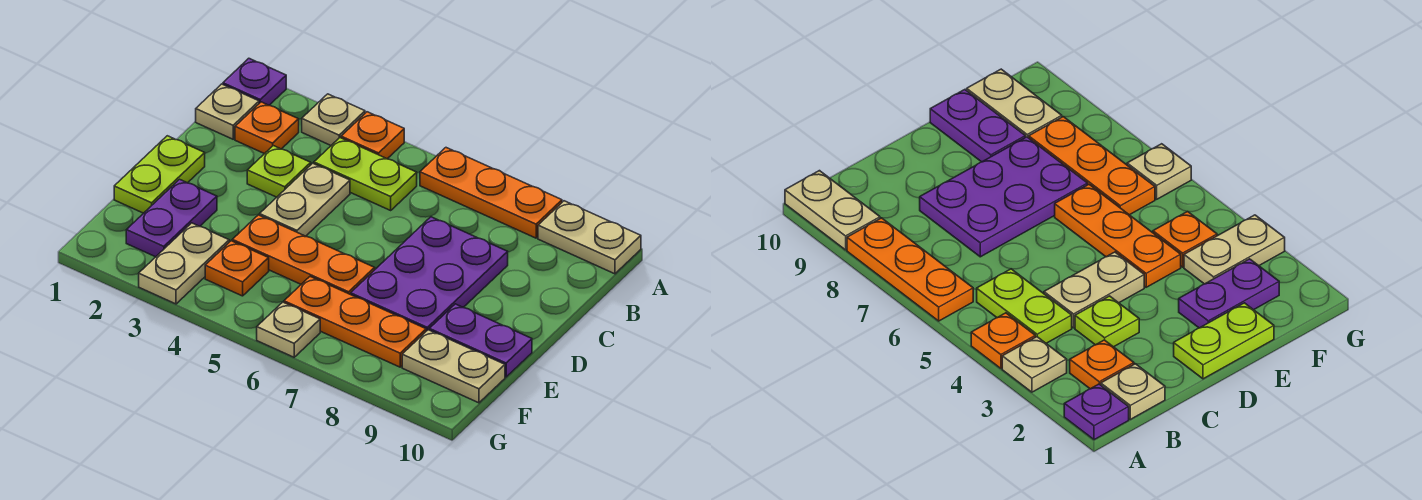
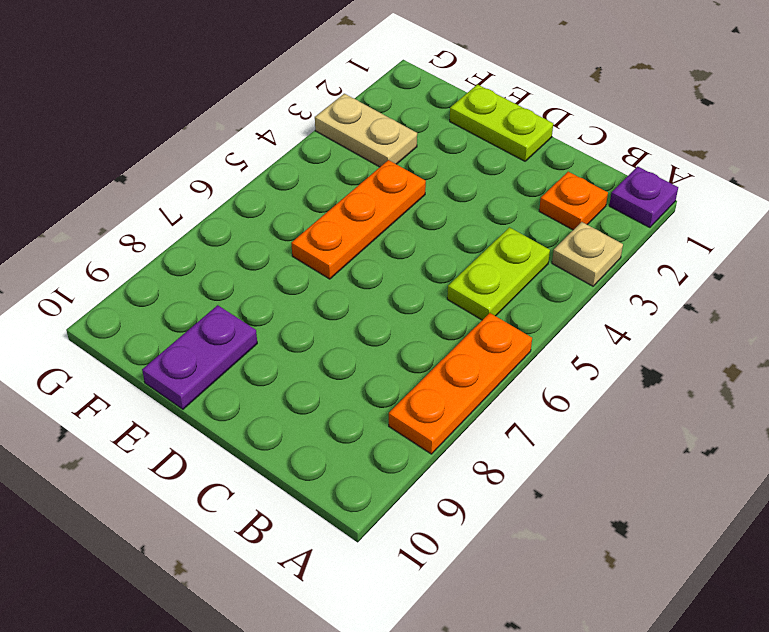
none -> orange plate A4 level 1
none -> tan plate A9:A10 level 1
none -> tan plate B1 level 1

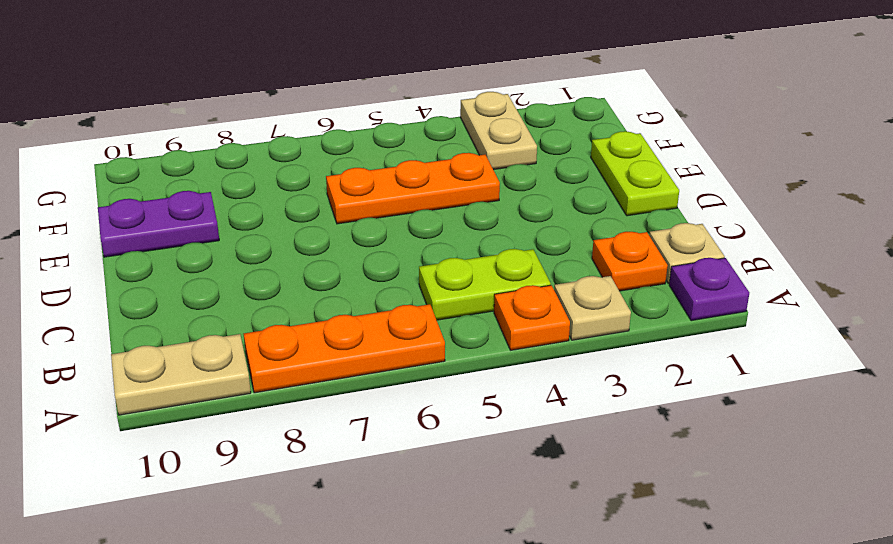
none -> lime plate C3 level 1
none -> tan plate C4:D4 level 1
none -> purple plate C7:E8 level 1

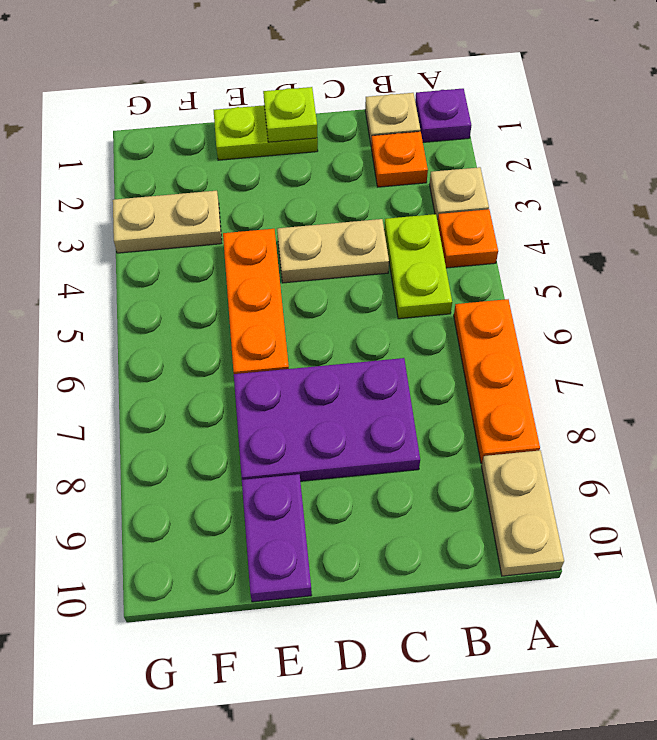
lime plate D1 level 2 -> lime plate C3 level 1
none -> purple plate E2:F2 level 1
none -> orange plate F4 level 1
none -> orange plate F6:F8 level 1

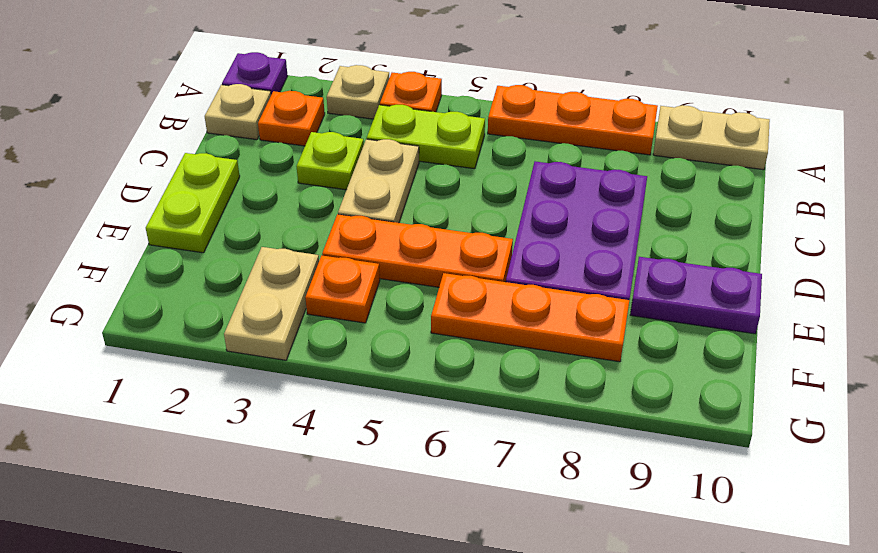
none -> purple plate E2:F2 level 1
none -> tan plate F9:F10 level 1
none -> tan plate G6 level 1

